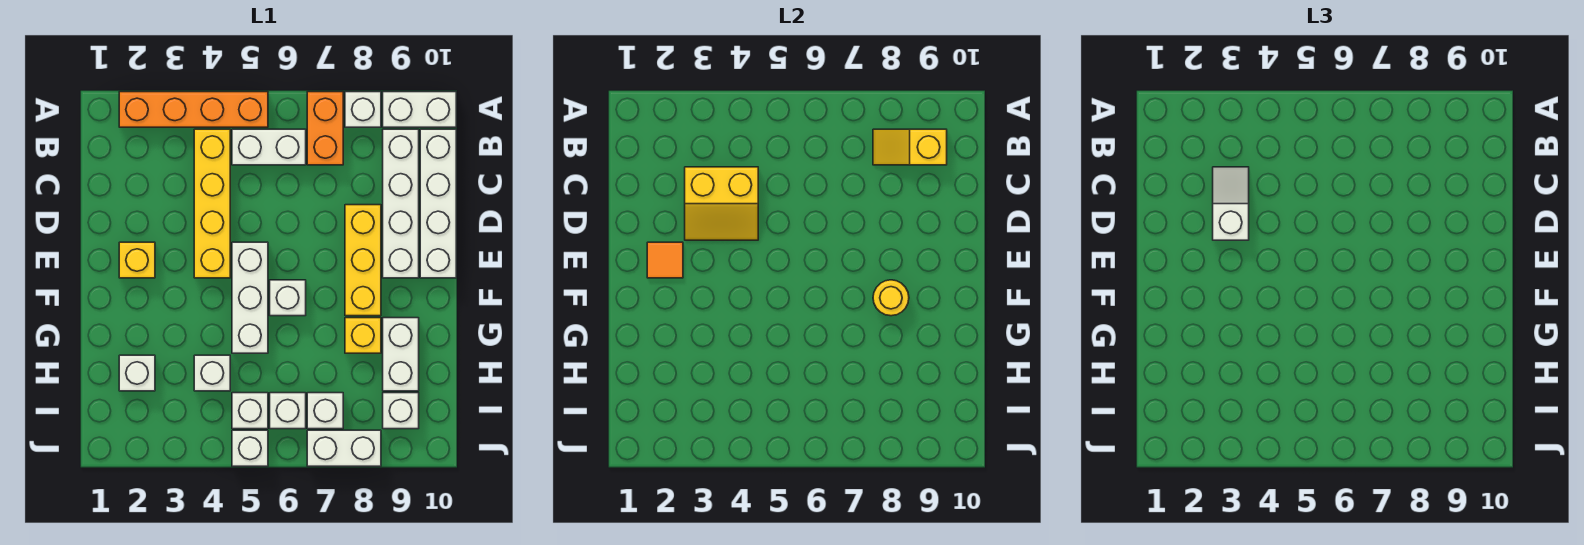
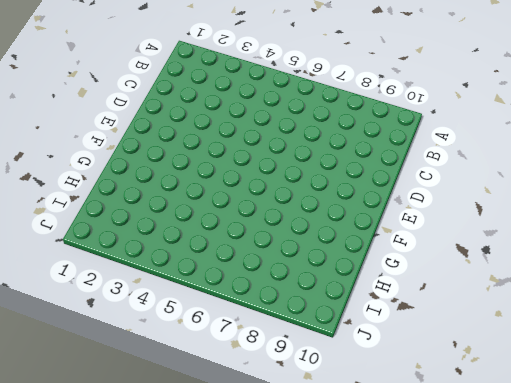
none -> orange brick A2:A5 level 1
none -> orange brick A7:B7 level 1
none -> white brick A8 level 1

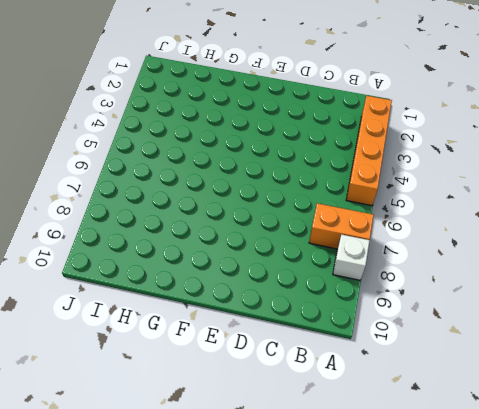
none -> white brick A9:A10 level 1
none -> yellow brick B4:E4 level 1
none -> white brick B5:B6 level 1

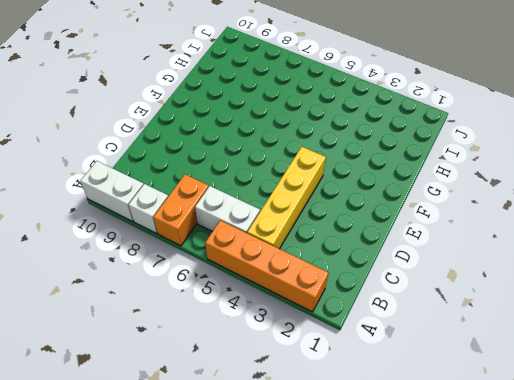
none -> white brick B9:E9 level 1
none -> white brick B10:E10 level 1
none -> yellow brick D8:F8 level 1

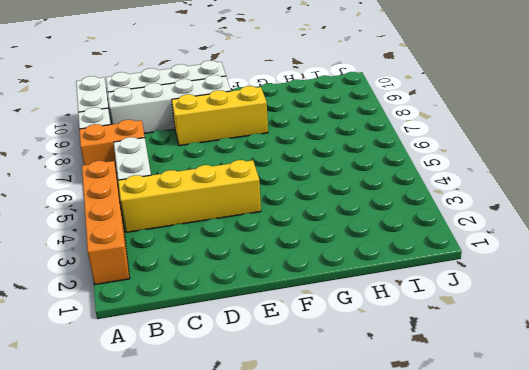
none -> yellow brick E2 level 1
none -> white brick E5:G5 level 1
none -> white brick F6 level 1

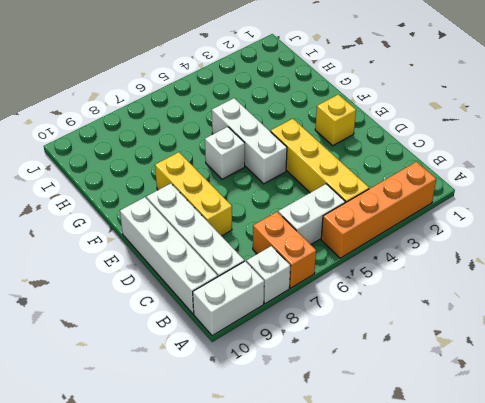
none -> yellow brick G8 level 1
none -> white brick G9:H9 level 1
none -> white brick H2 level 1

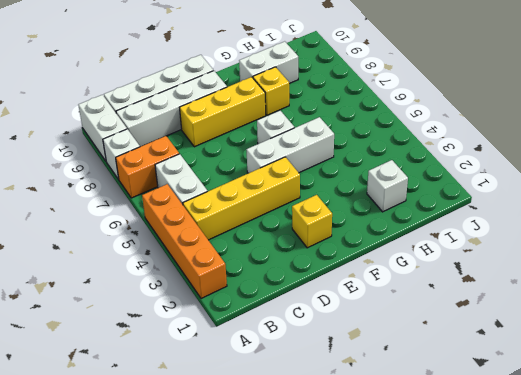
none -> white brick H4 level 1
none -> white brick I5 level 1
none -> white brick I6 level 1

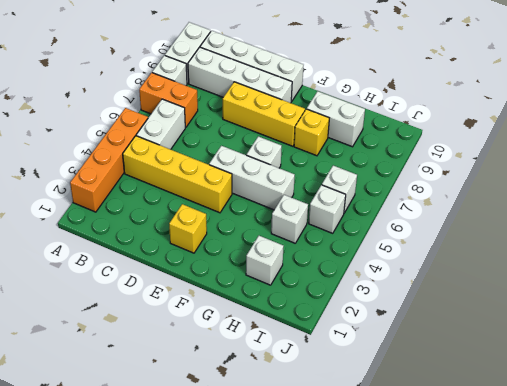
none -> white brick I7 level 1
none -> white brick I9 level 1
none -> white brick J5 level 1

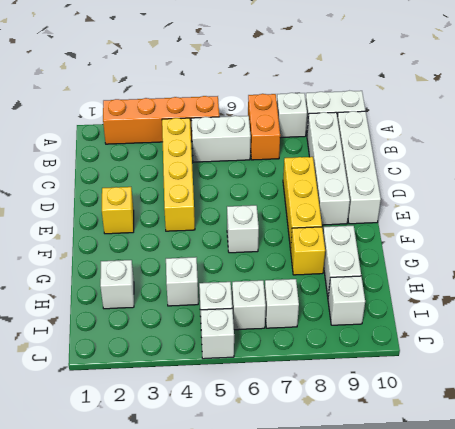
none -> white brick E5:G5 level 1
none -> white brick J7:J8 level 1
none -> yellow slope B8:B9 level 2 top 9

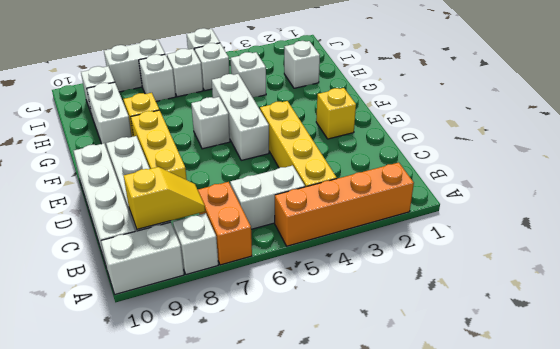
none -> yellow slope C3:D4 level 2 top C
none -> orange tile E2 level 2
none -> yellow round brick F8 level 2

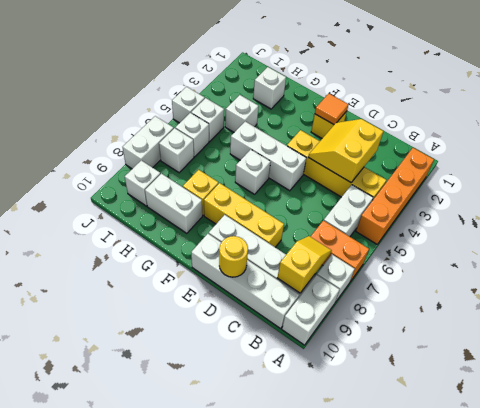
yellow round brick D10 level 2 -> yellow round brick F8 level 2
none -> white slope C3:D3 level 3 top D

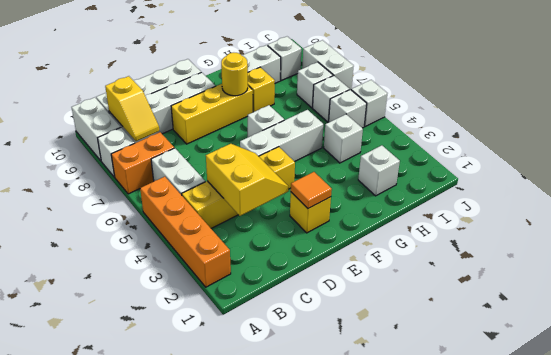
none -> white slope C3:D3 level 3 top D

